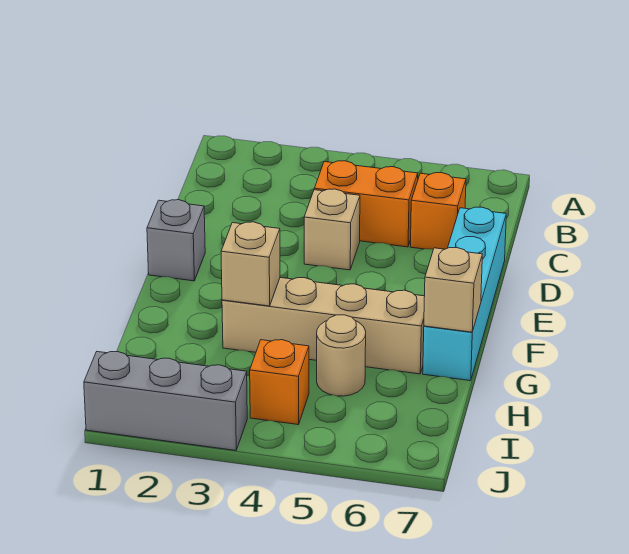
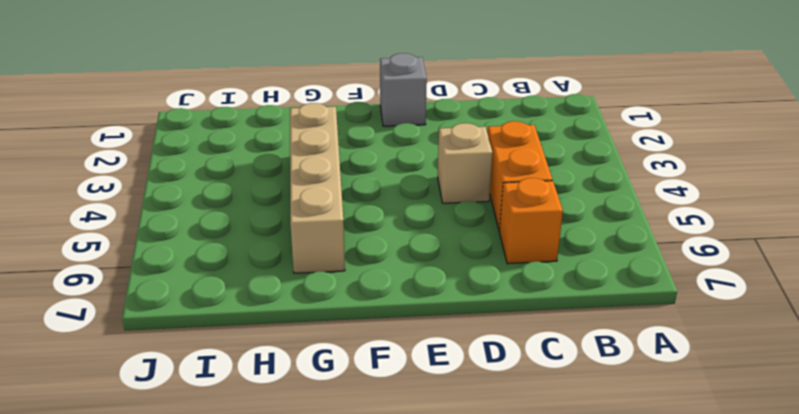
none -> cyan brick D7:G7 level 1
none -> tan round brick H5 level 1

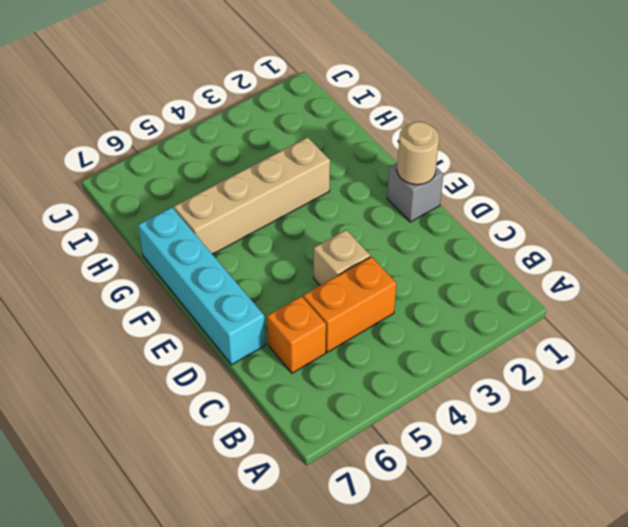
tan round brick E1 level 2 -> tan round brick H5 level 1
none -> orange brick I4 level 1
none -> grey brick J1:J3 level 1

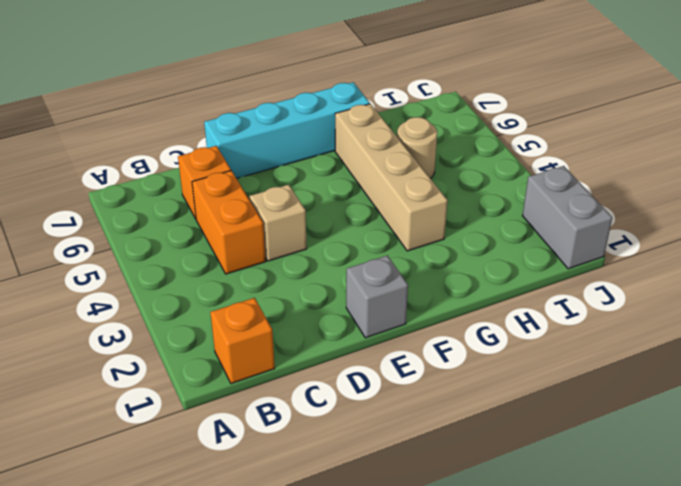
orange brick B1 level 1 -> orange brick I4 level 1
grey brick J1:J2 level 1 -> grey brick J1:J3 level 1
none -> tan brick G3 level 2
none -> tan brick G7 level 2

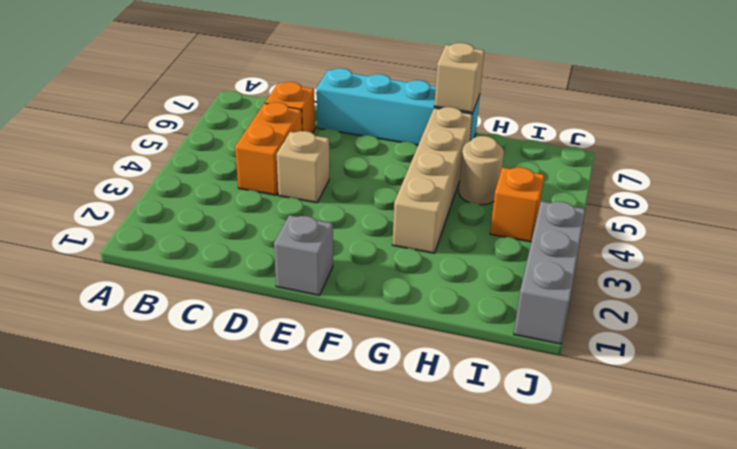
none -> tan brick G3 level 2

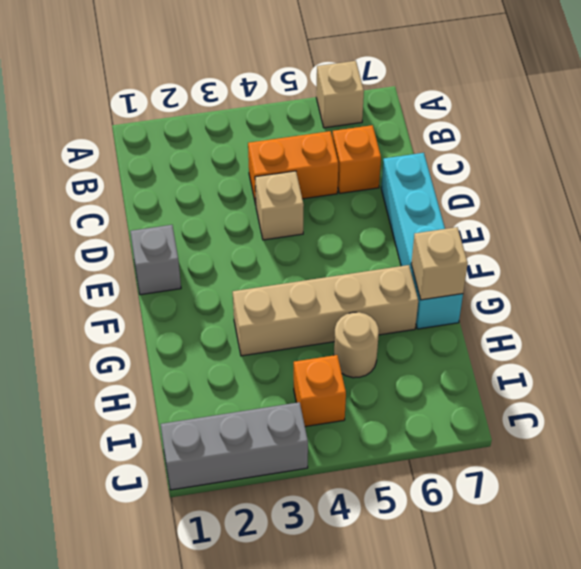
tan brick A6 level 1 -> tan brick G3 level 2

